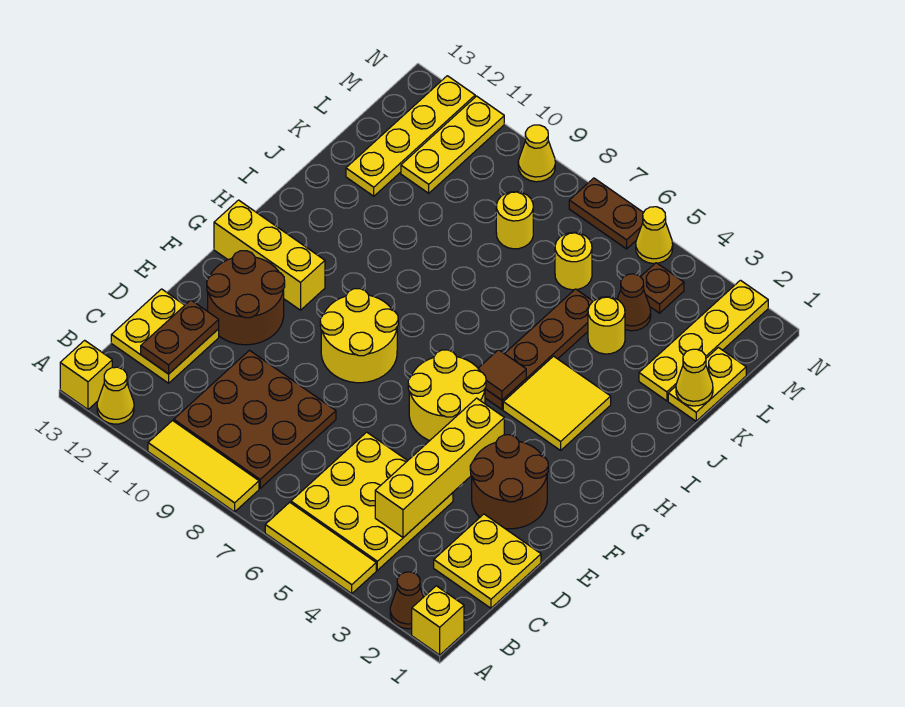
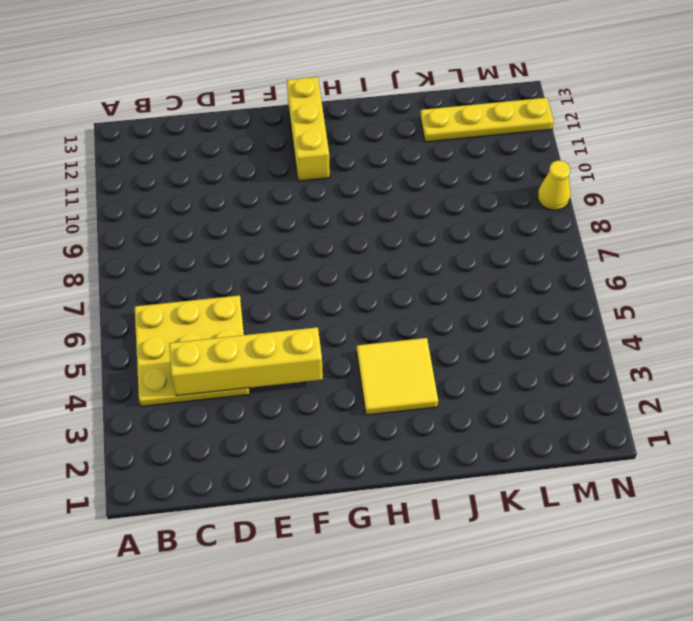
none -> yellow brick A1 level 1
none -> brown cone A2 level 1
none -> yellow tile A4:A6 level 1
none -> yellow tile A8:A10 level 1

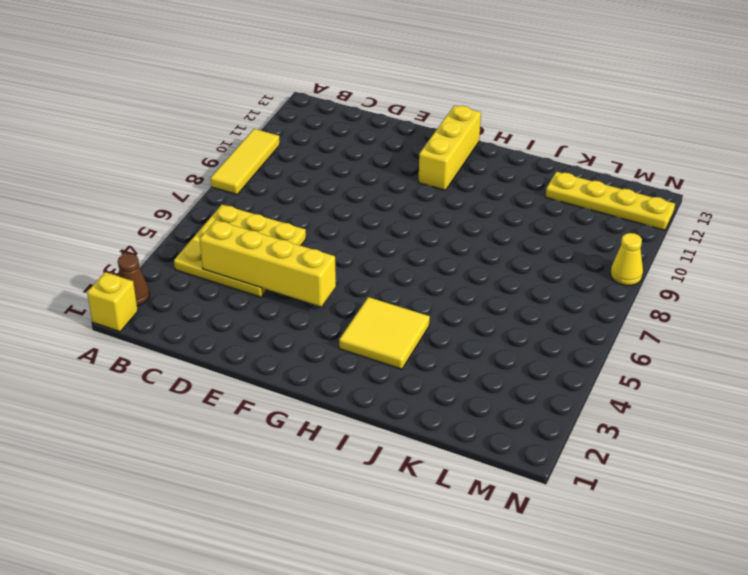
none -> yellow tile A4:A6 level 1
none -> yellow cone A12 level 1
none -> yellow brick A13 level 1
none -> brown plate B8:D10 level 1

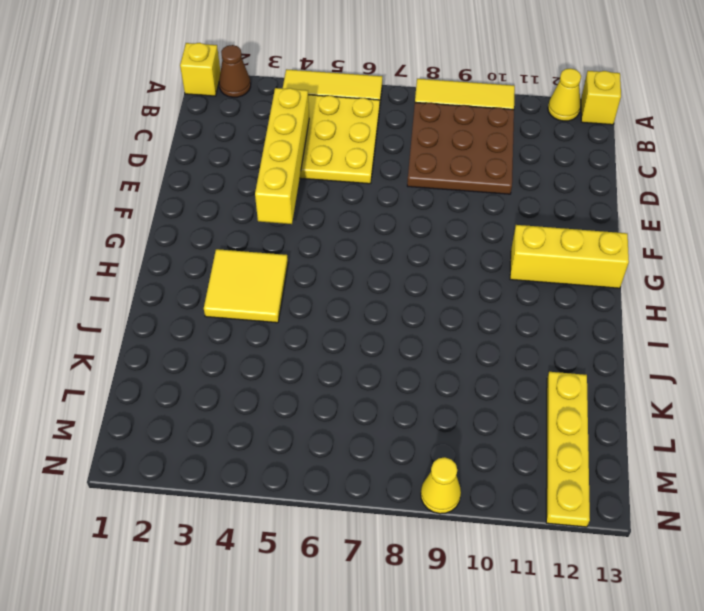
none -> yellow plate C1:D2 level 1
none -> yellow plate C12:D13 level 1
none -> brown round brick E2:F3 level 1
none -> brown round brick E11:F12 level 1

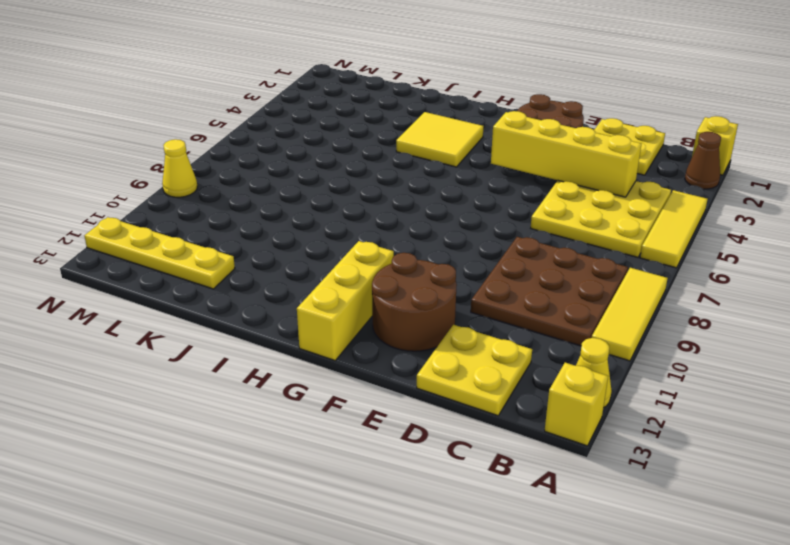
none -> yellow round brick F5:G6 level 1
none -> yellow round brick F8:G9 level 1
none -> brown plate H5:K5 level 1
none -> yellow plate K1:L1 level 1

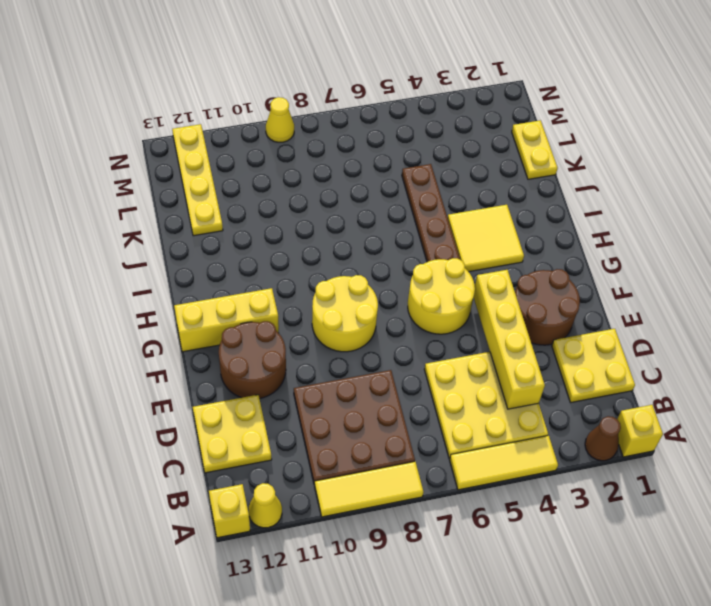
none -> yellow plate K2:N2 level 1
none -> yellow round brick K4 level 1
none -> brown cone L4 level 1
none -> yellow round brick L6 level 1

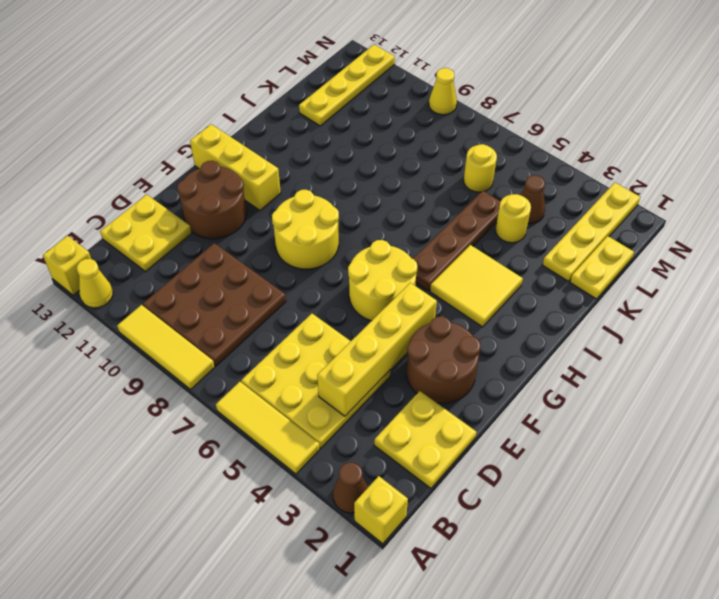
none -> yellow round brick L8 level 1
none -> yellow plate L11:N11 level 1
none -> brown plate M4 level 1
none -> yellow cone N5 level 1

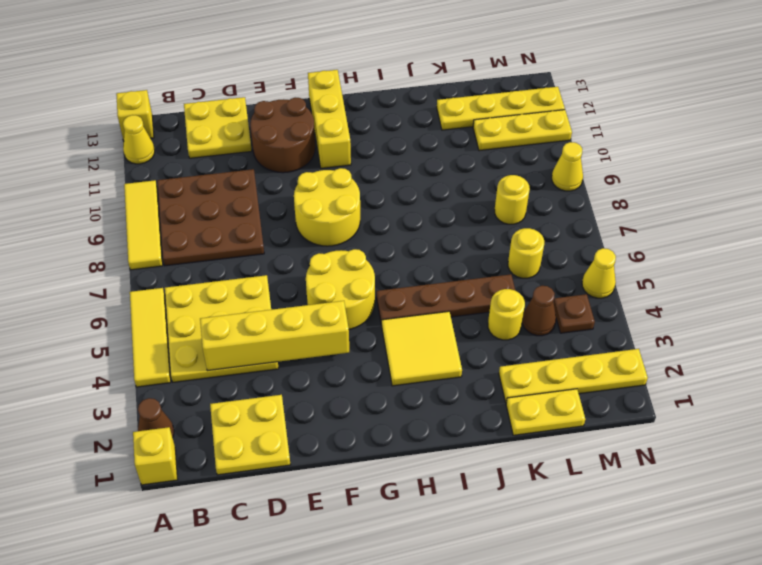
none -> brown round brick E2:F3 level 1
none -> brown plate N6:N7 level 1
none -> brown plate C12:D12 level 2
none -> brown tile H5 level 2

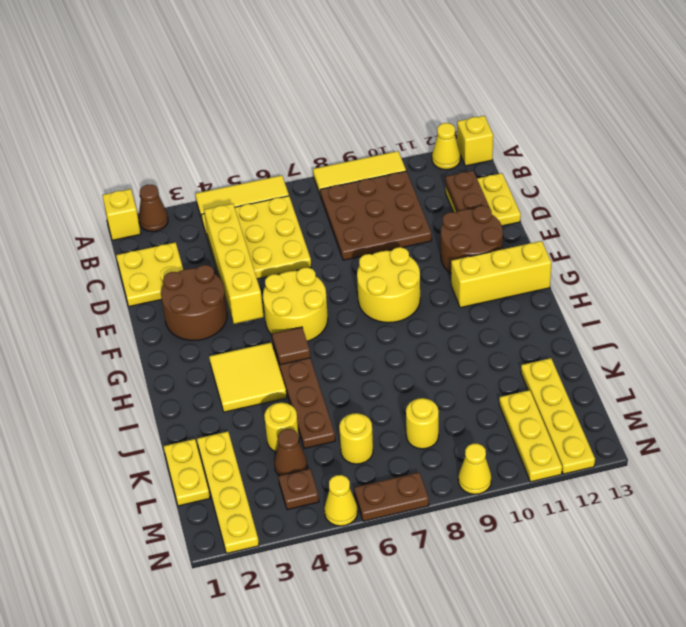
none -> yellow cone K1 level 2

